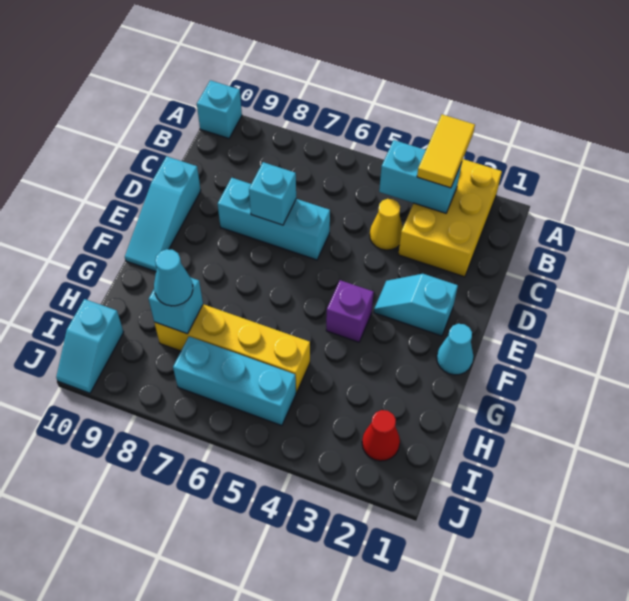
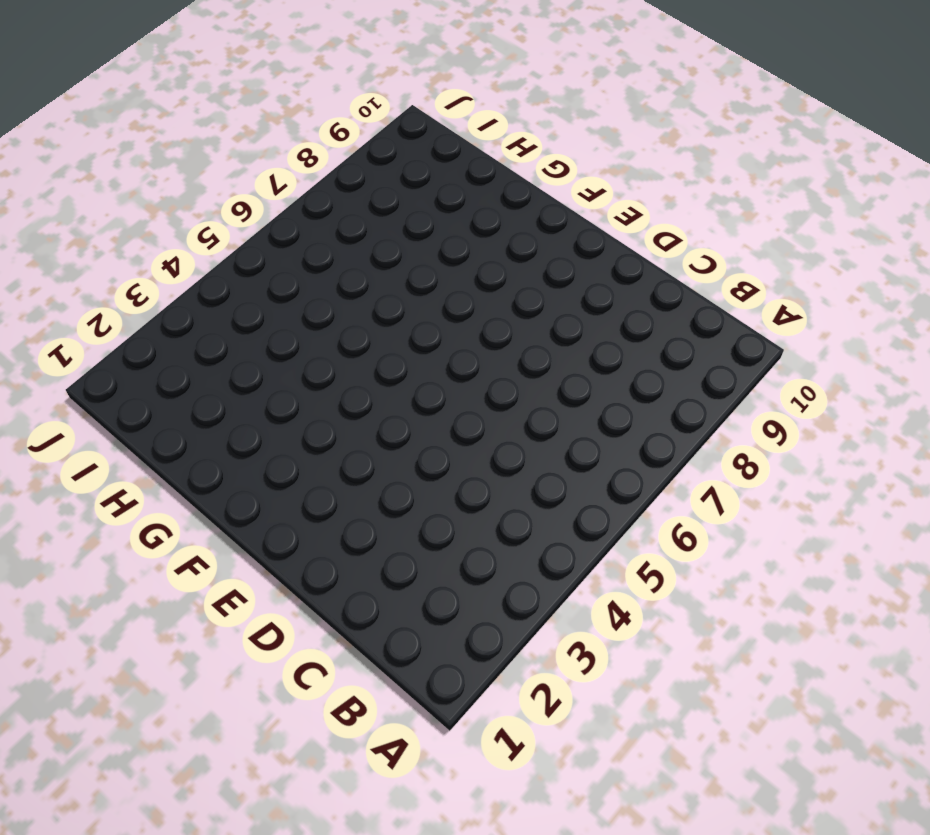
none -> yellow brick A2:C3 level 1
none -> cyan brick A10 level 1
none -> yellow cone C4 level 1

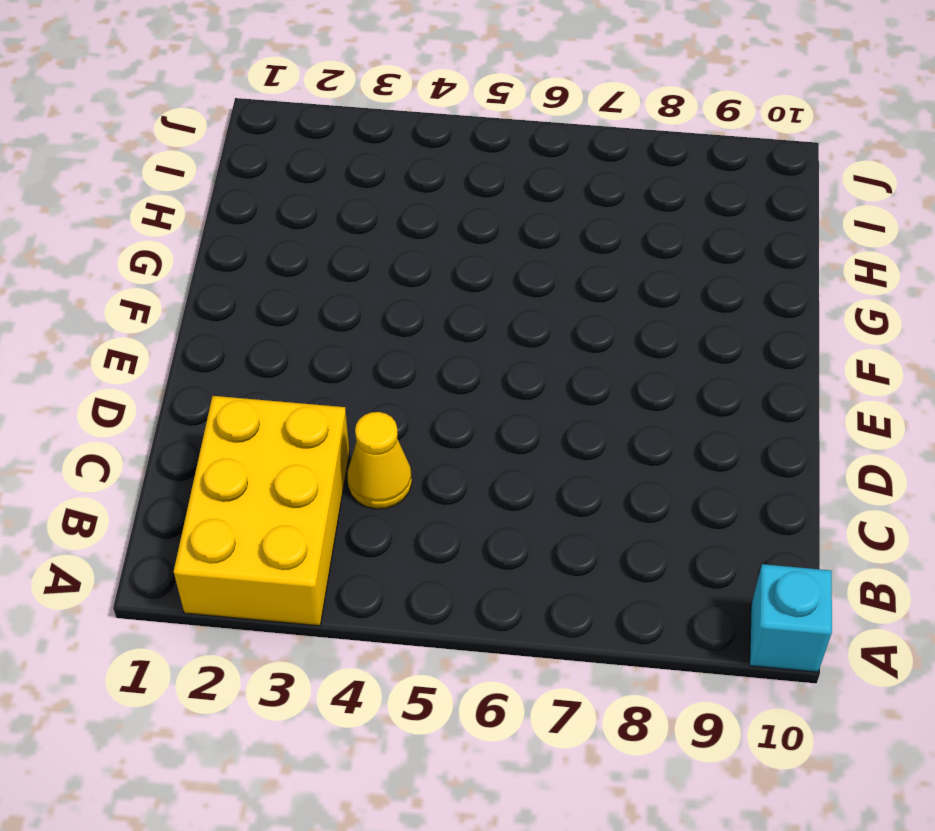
none -> cyan brick D6:D8 level 1
none -> cyan slope D10:F10 level 1 top D
none -> cyan slope E2:E3 level 1 top 2

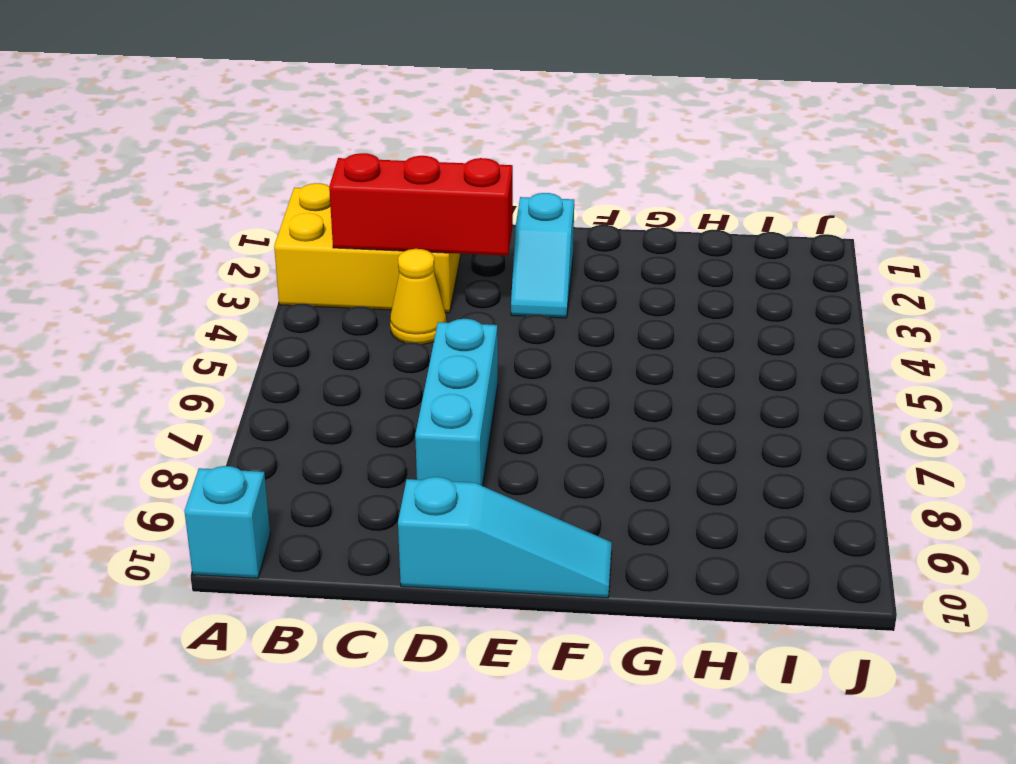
red brick B3:D3 level 2 -> cyan brick B3:B4 level 2
none -> cyan cone F1 level 1
none -> purple brick F4 level 1
none -> yellow brick H5:H8 level 1

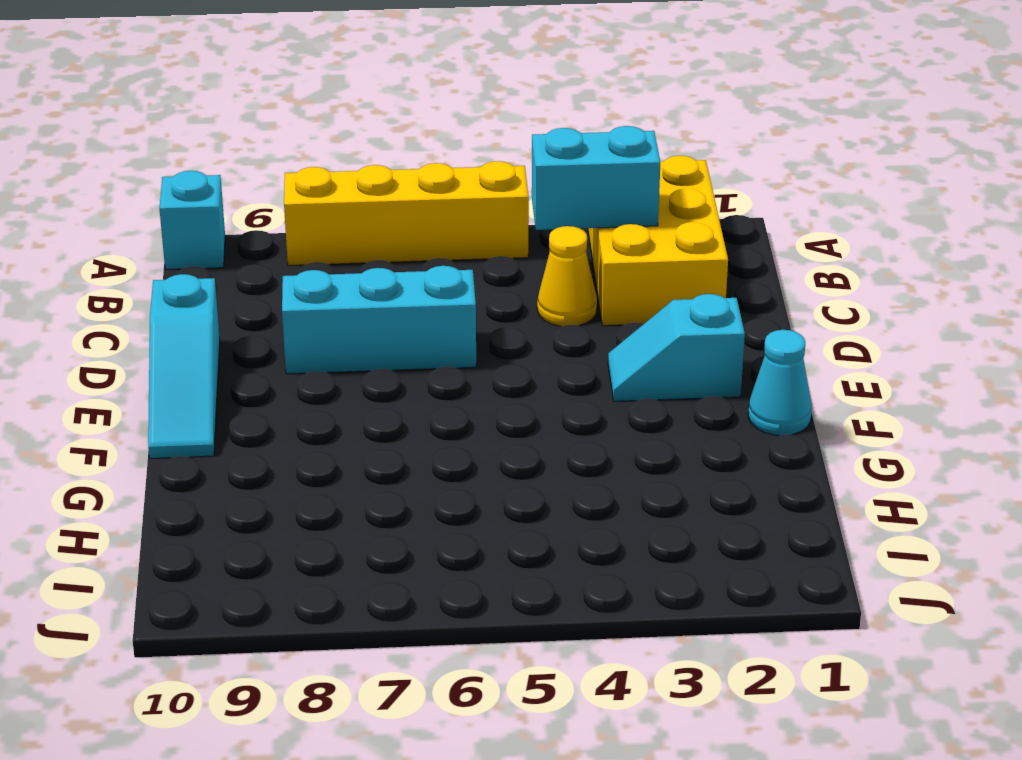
yellow brick A5:A8 level 1 -> yellow brick H5:H8 level 1
none -> purple brick F4 level 1
none -> red cone I2 level 1
none -> cyan brick I5:I7 level 1

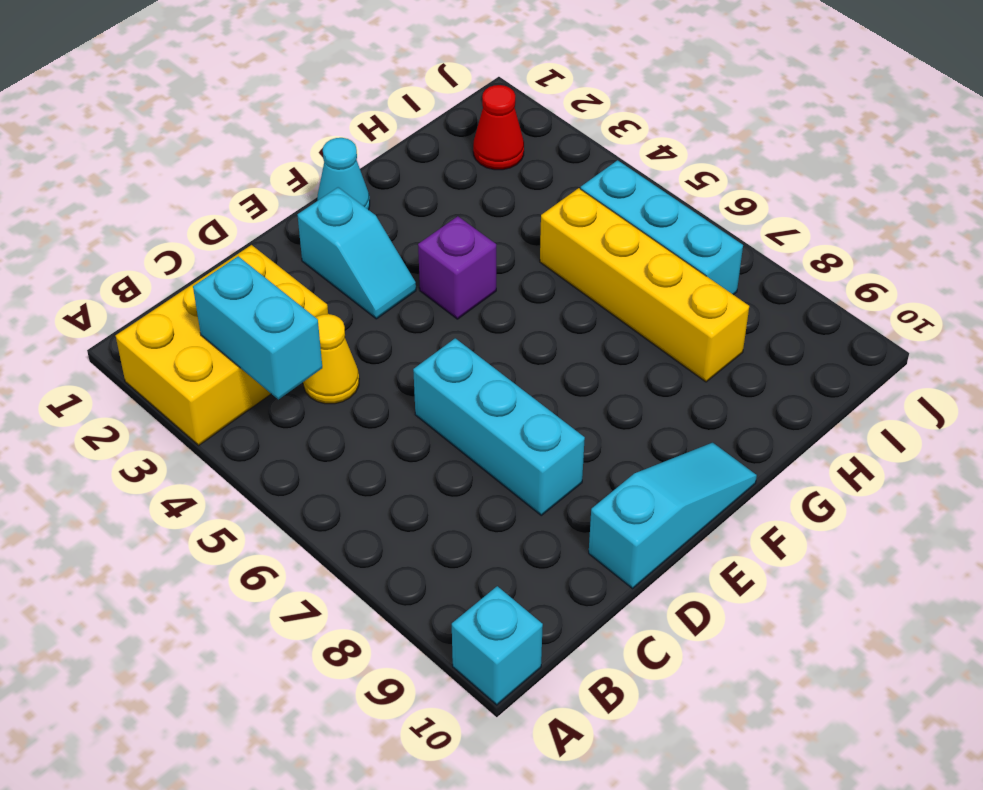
none -> cyan slope I10:J10 level 1 top I
none -> cyan brick D7 level 2
none -> cyan brick H8 level 2

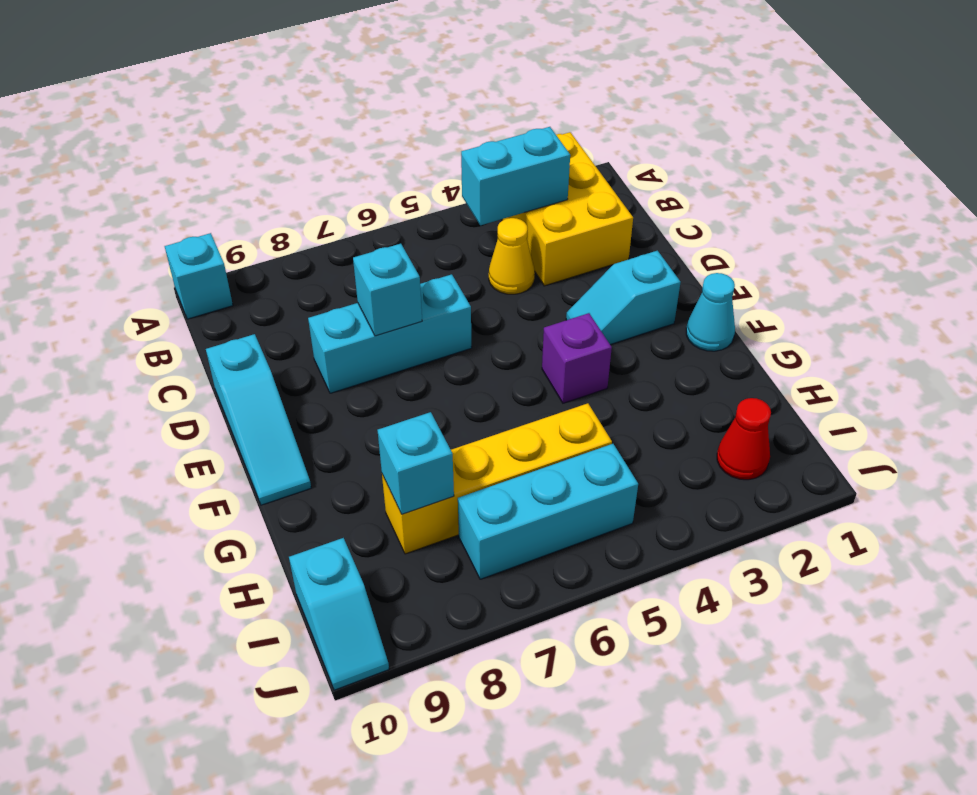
none -> yellow tile A3:B3 level 3
none -> cyan cone H8 level 3

